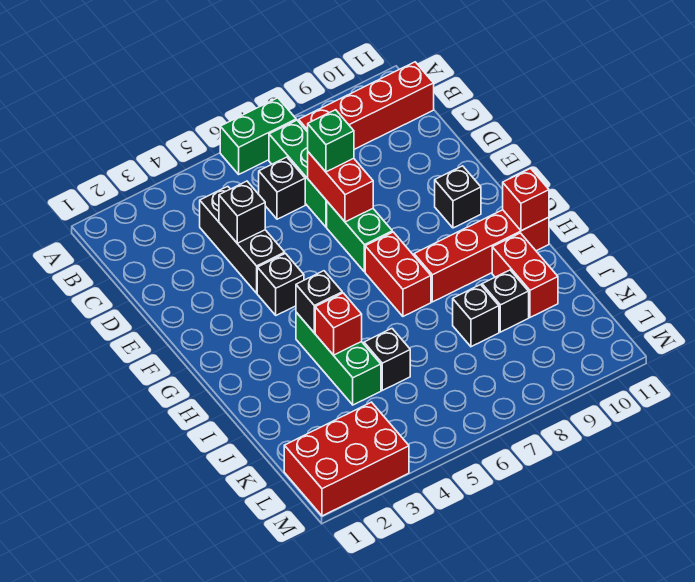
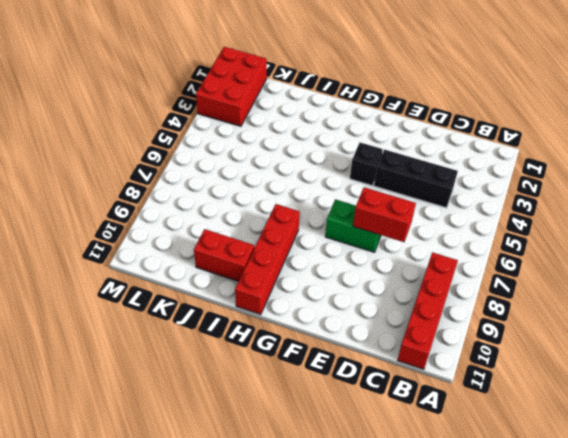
none -> green brick A6:A7 level 1
none -> green brick B7:D7 level 1
none -> black brick C6 level 1

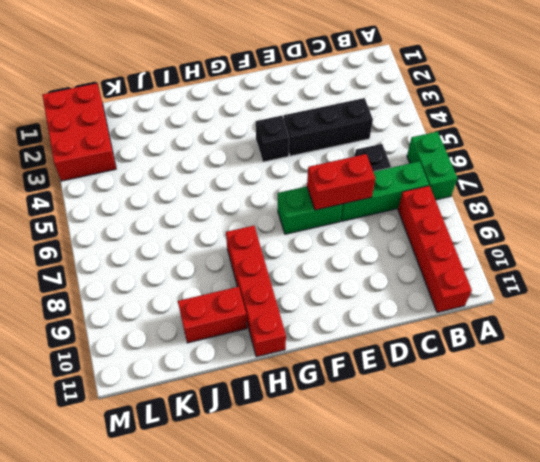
none -> black brick F10 level 1
none -> red brick G7:H7 level 1
none -> green brick H4:J4 level 1

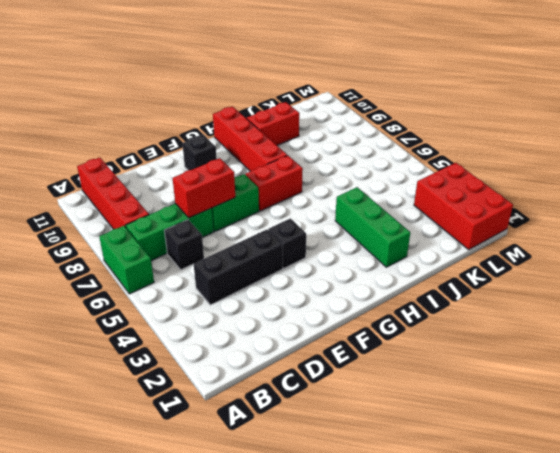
green brick I2:I4 level 1 -> green brick H4:J4 level 1
none -> black brick J5 level 1
none -> black brick J8 level 1
none -> black brick J9 level 1

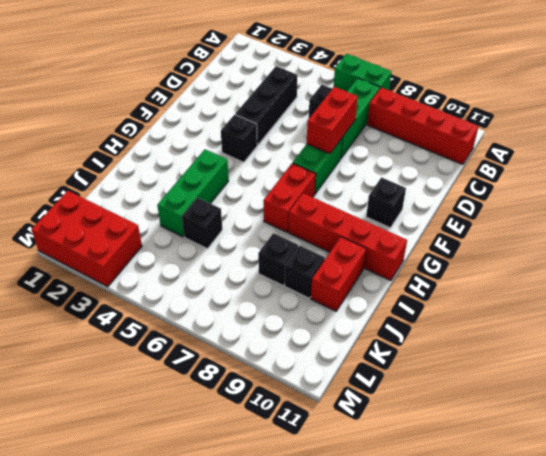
none -> black brick D4 level 2
none -> black brick H4 level 2
none -> red brick H11 level 2

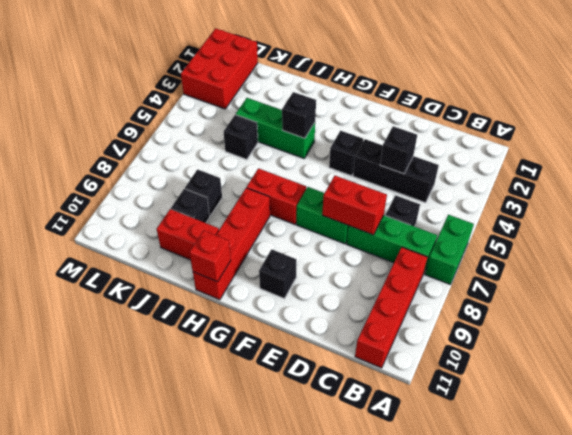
none -> red brick I4 level 2
none -> green brick D7 level 3

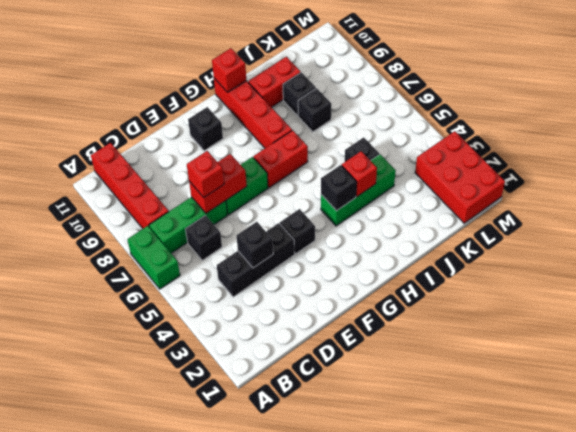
red brick D7 level 3 -> green brick D7 level 3

